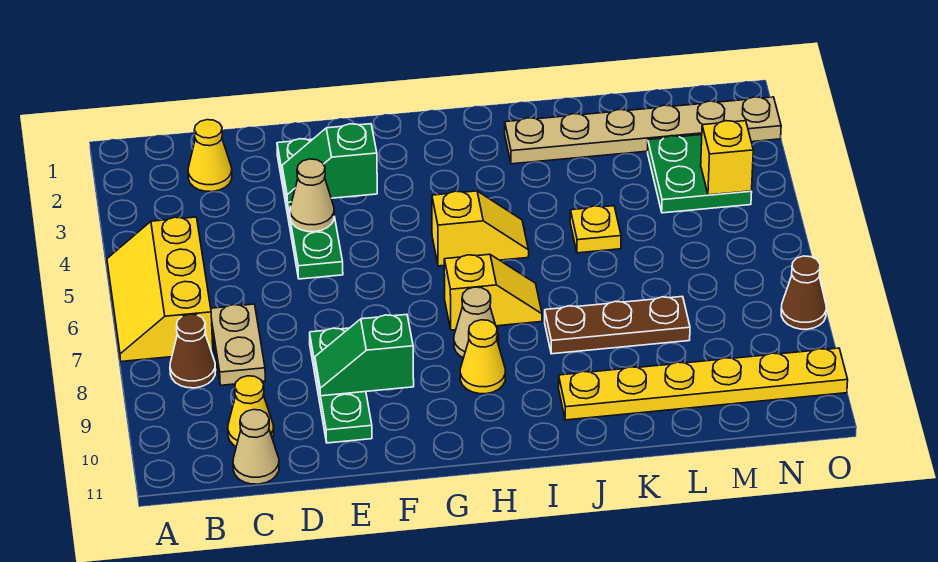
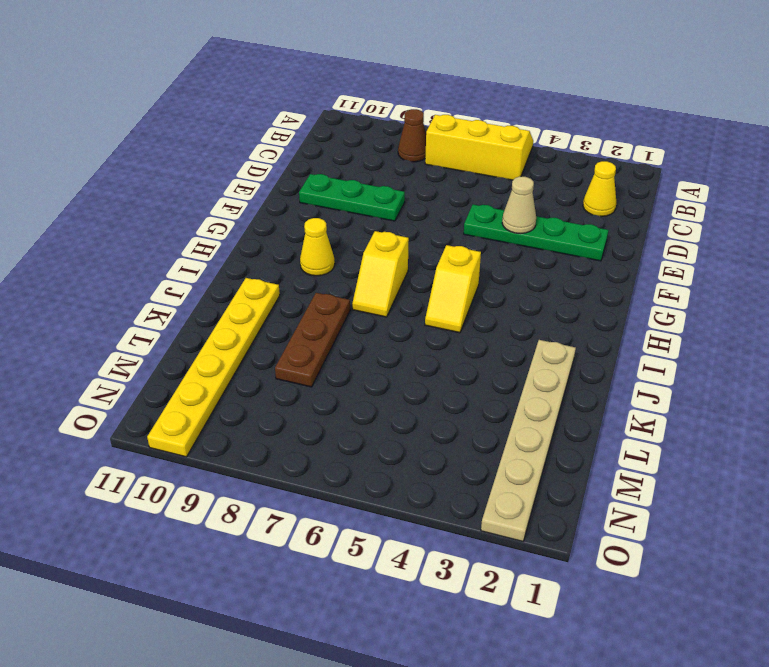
none -> tan plate C7:C8 level 1
none -> yellow cone C10 level 1
none -> tan cone C11 level 1

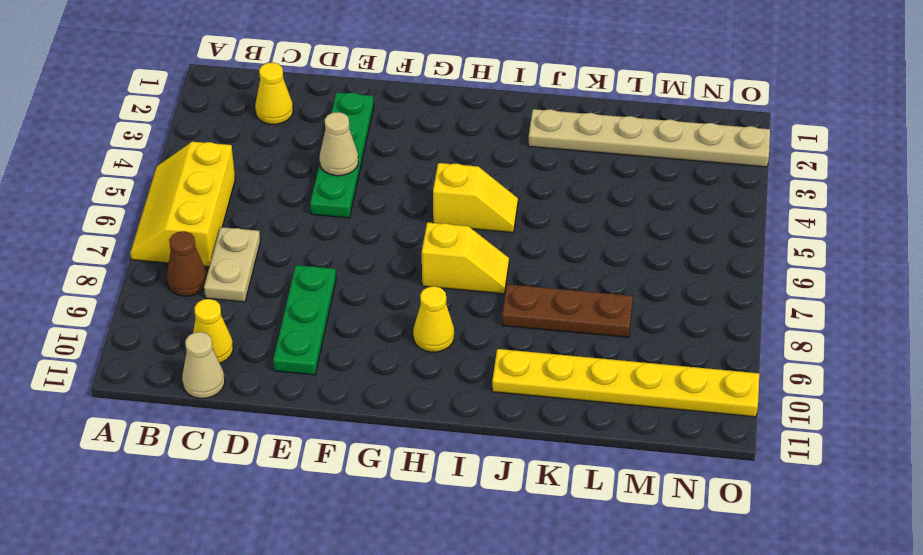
none -> tan cone H8 level 1
none -> yellow plate K5 level 1
none -> green plate M3:N4 level 1

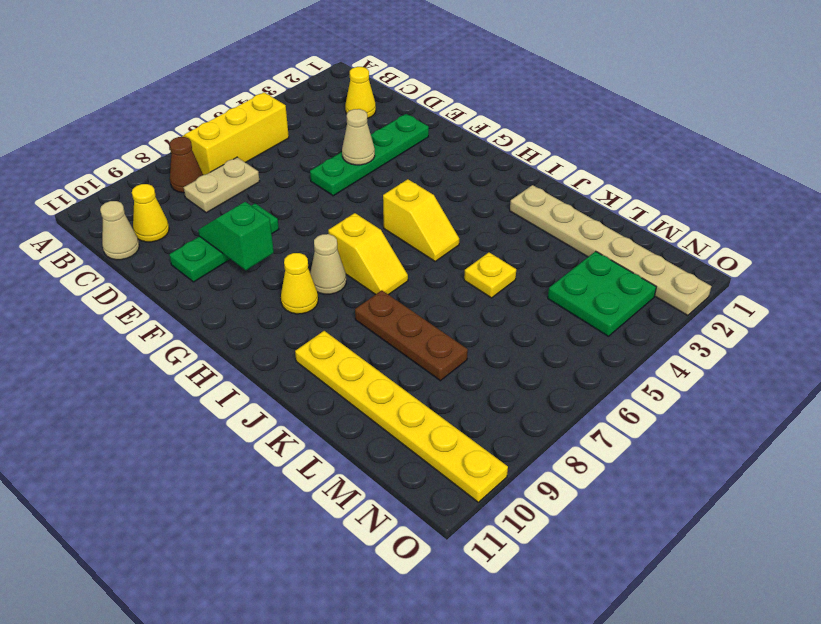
none -> brown cone O8 level 1
none -> green slope E3:F3 level 2 top F
none -> yellow brick N4 level 2

